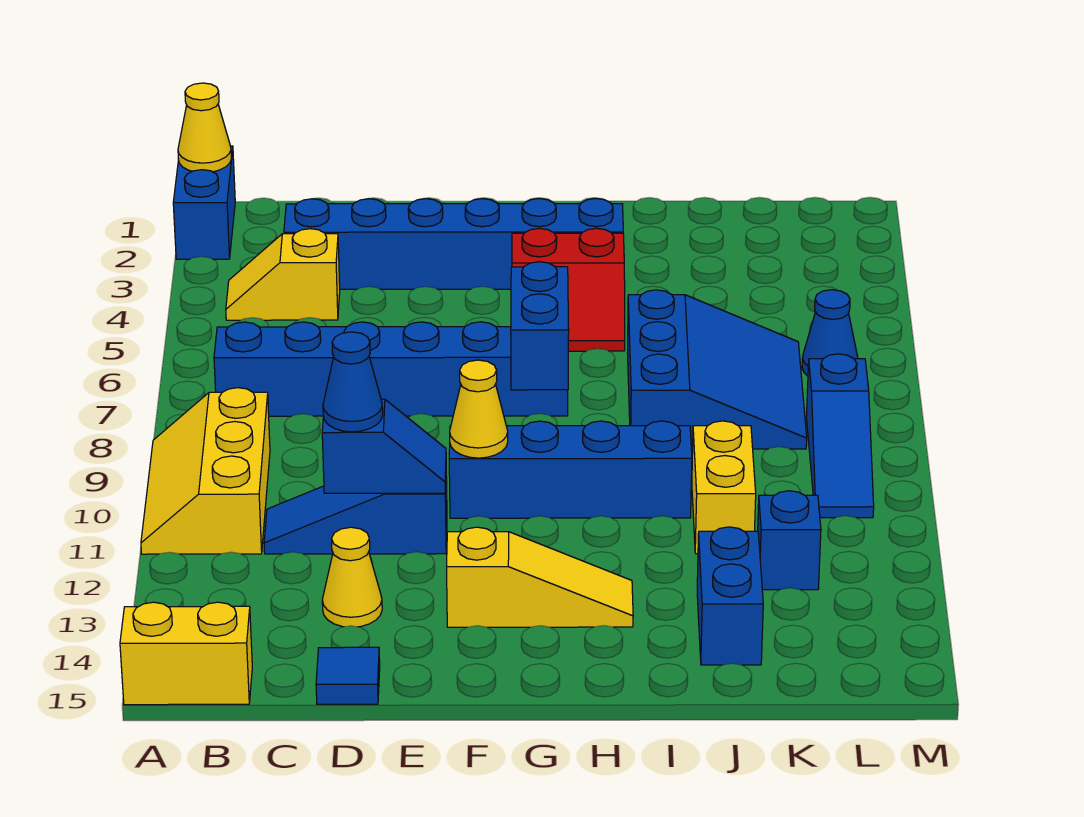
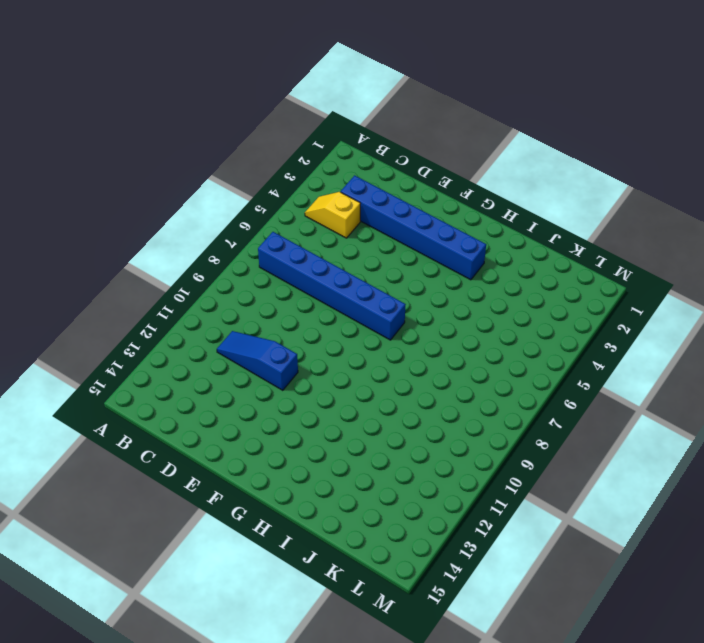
none -> blue brick A1:A2 level 1
none -> yellow slope A9:B11 level 1 top B
none -> yellow brick A15:B15 level 1

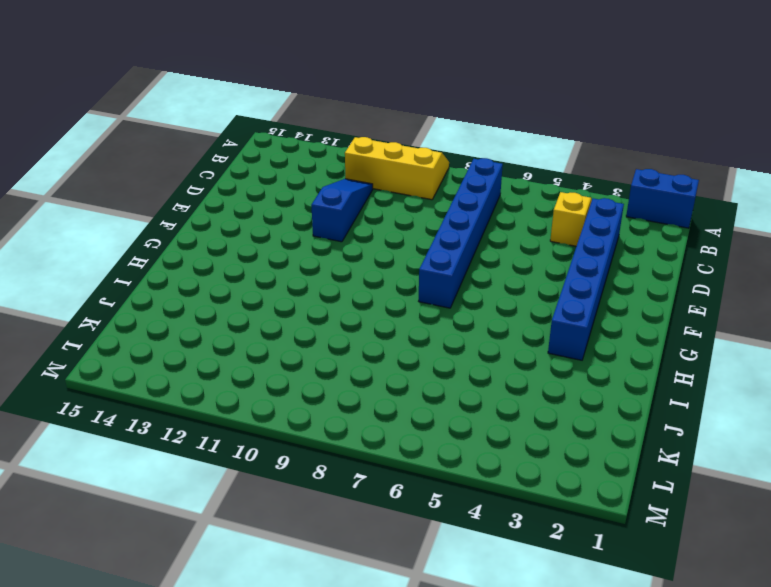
none -> yellow brick A15:B15 level 1
none -> yellow cone D13 level 1
none -> blue tile D15 level 1

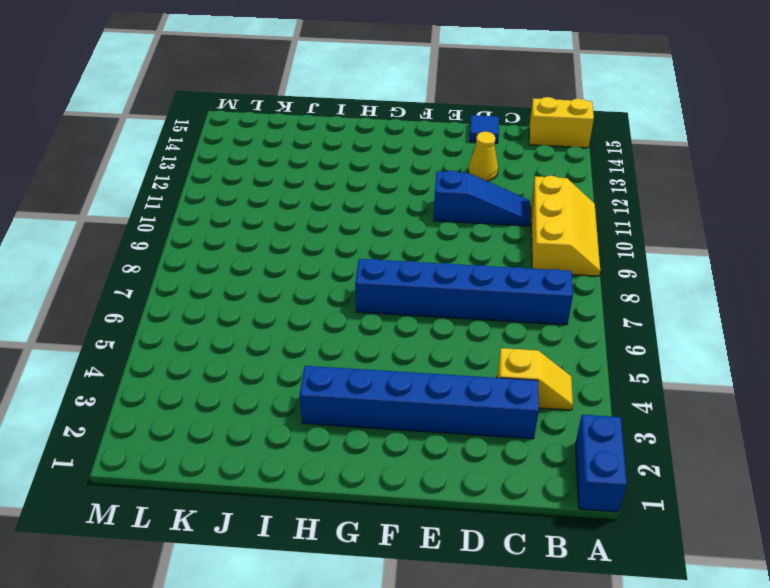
none -> blue brick F10:I10 level 1
none -> yellow slope F13:H13 level 1 top F
none -> red slope G4:H5 level 1 top 4

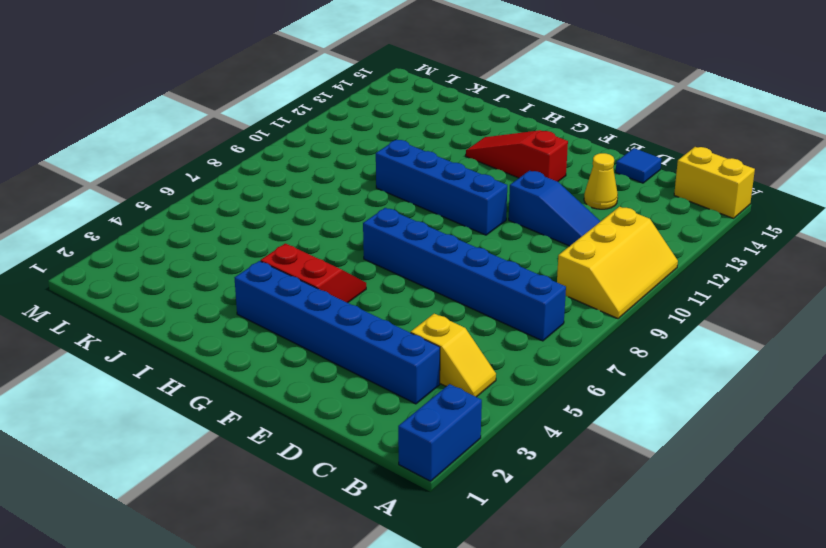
red slope F13:H13 level 1 top F -> yellow slope F13:H13 level 1 top F
none -> blue slope I6:K8 level 1 top I
none -> yellow brick J10:J11 level 1
none -> blue brick J13:J14 level 1

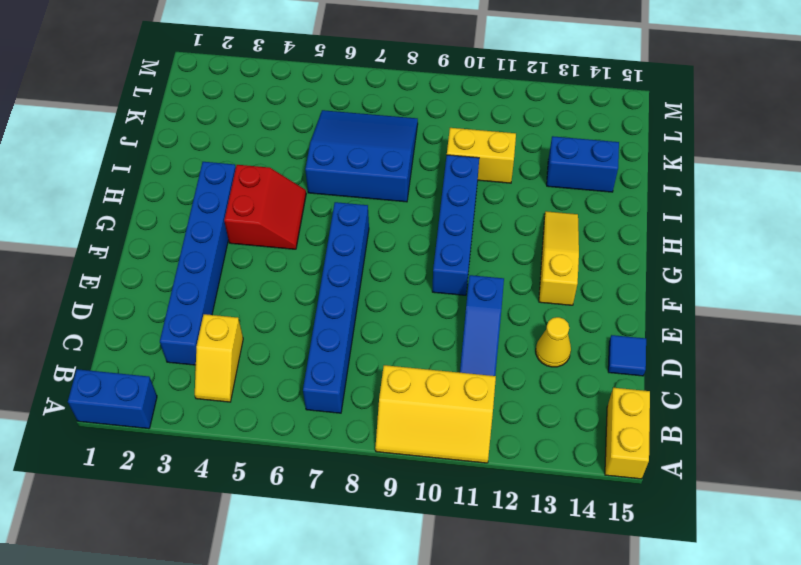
none -> blue brick K12 level 1
none -> blue cone L6 level 1
none -> blue slope L8:L10 level 1 top 8

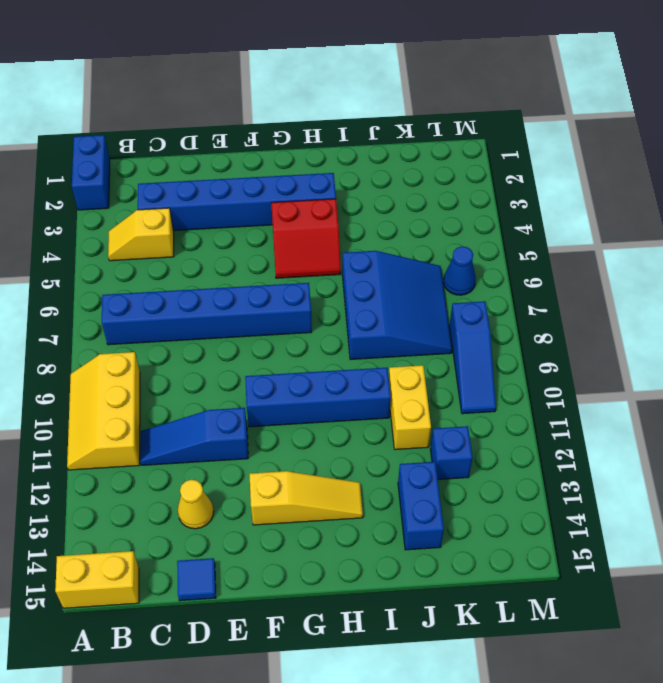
none -> yellow cone A1 level 2
none -> blue slope D11:E11 level 2 top D
none -> yellow cone F10 level 2

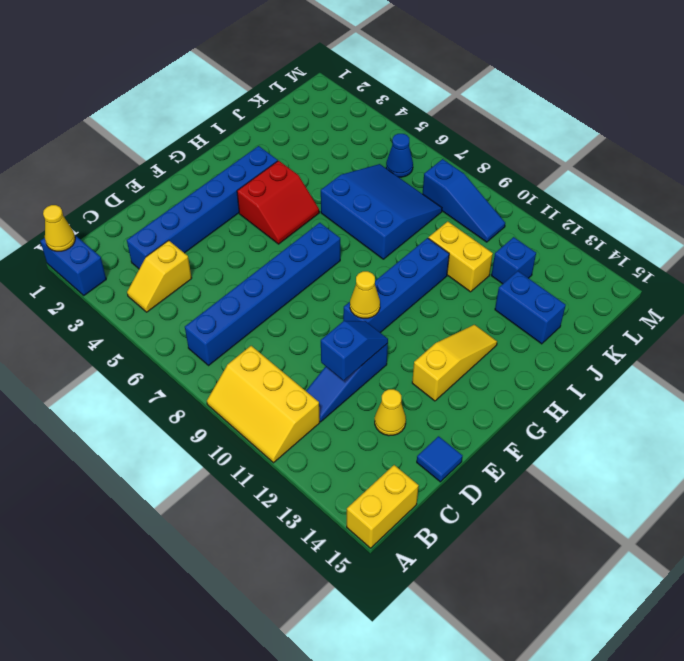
none -> blue brick G7:G8 level 2
none -> blue cone D11 level 3

